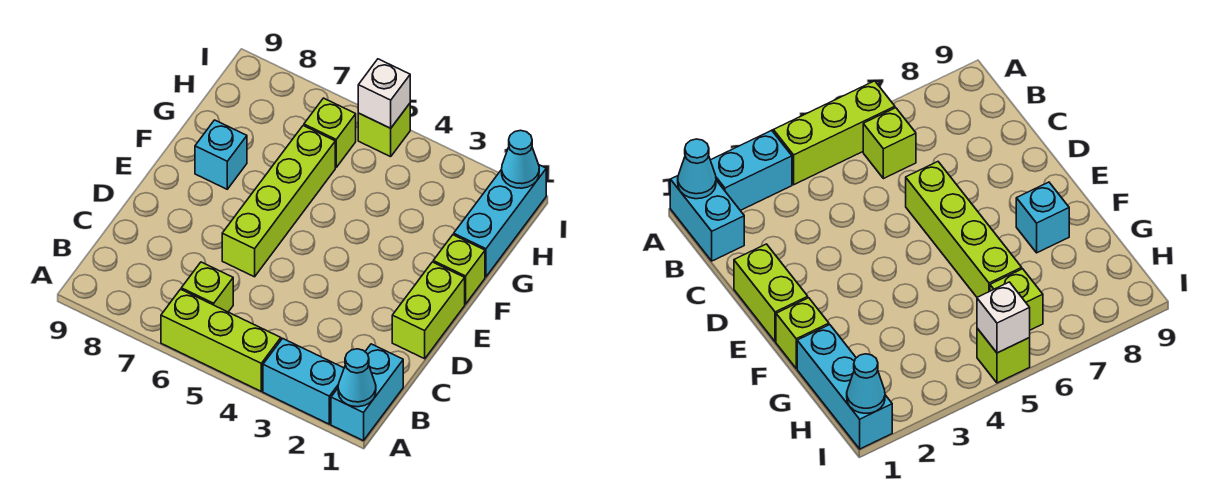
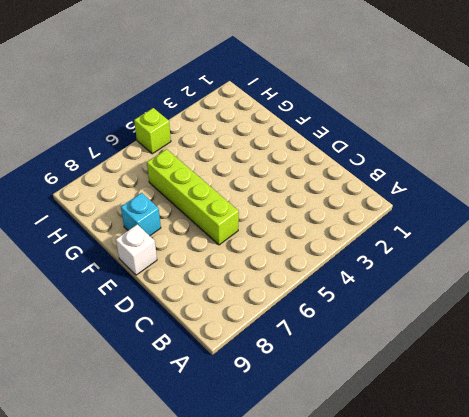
white brick E9 level 1 -> white brick I5 level 2
none -> cyan brick A1:B1 level 1
none -> cyan brick A2:A3 level 1
none -> lime brick A4:A6 level 1

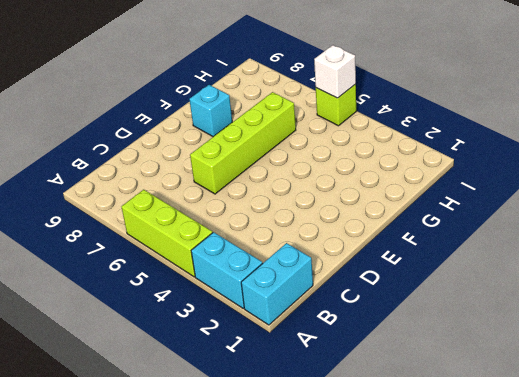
none -> lime brick B6 level 1
none -> lime brick D1:E1 level 1
none -> lime brick F1 level 1

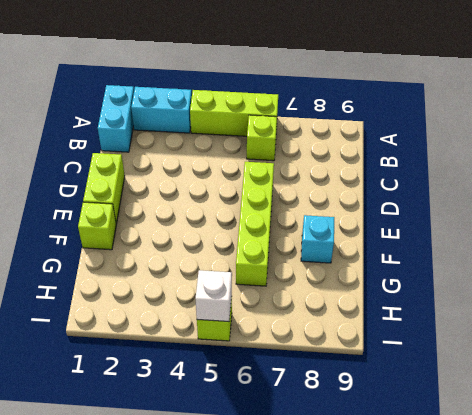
none -> cyan brick G1:I1 level 1
none -> lime brick H6 level 1
none -> cyan cone A1 level 2

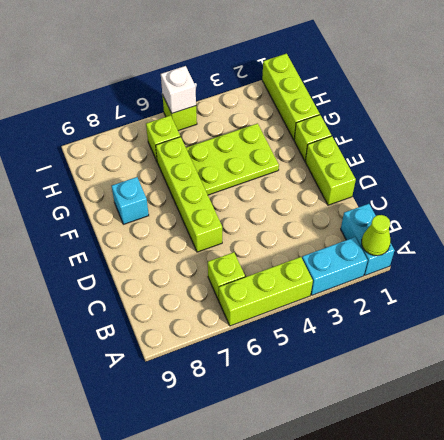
lime cone A1 level 2 -> cyan cone A1 level 2
lime plate F3:G5 level 1 -> none
lime brick G1:I1 level 1 -> cyan brick G1:I1 level 1
none -> cyan cone I1 level 2

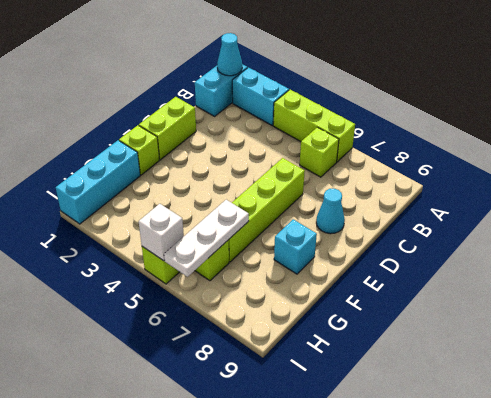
cyan cone D8 level 1 -> cyan cone I1 level 2
white plate G6:I6 level 2 -> none

